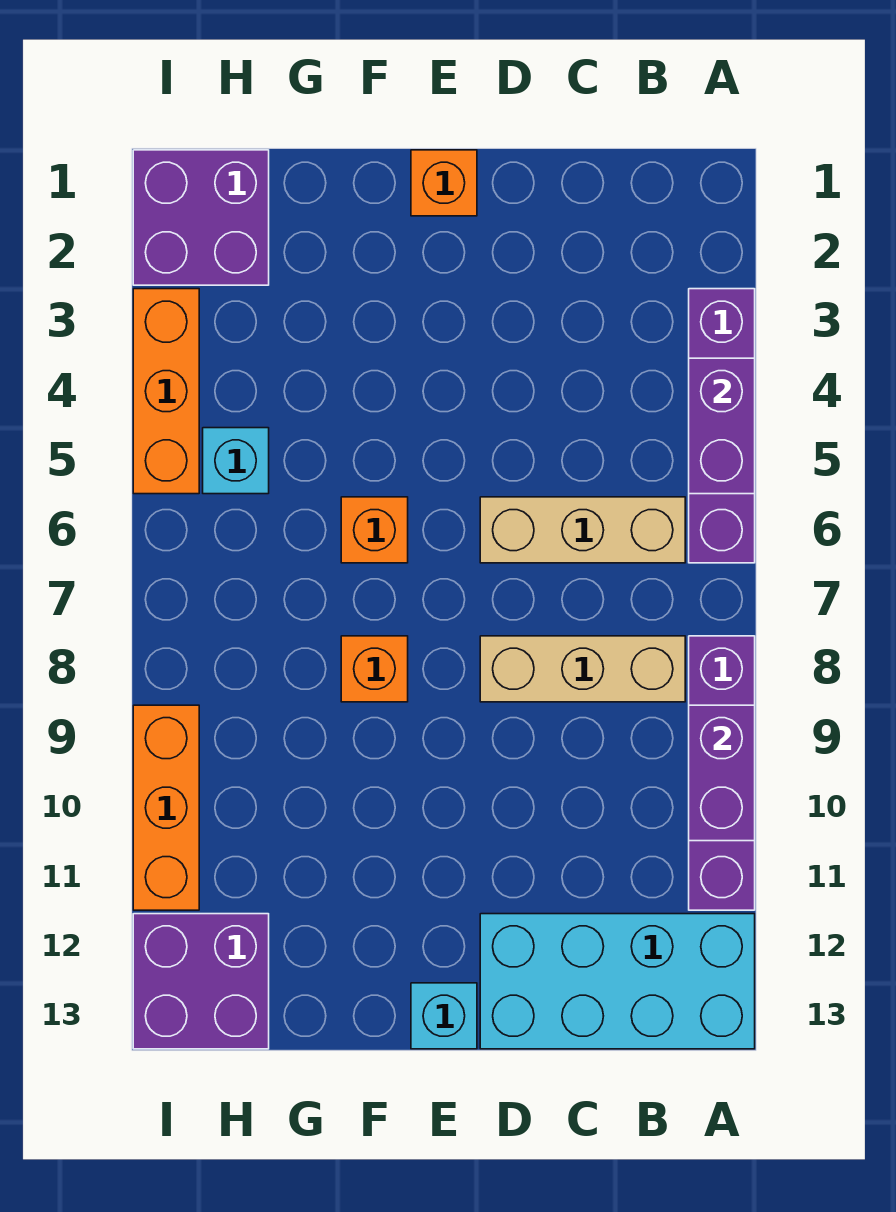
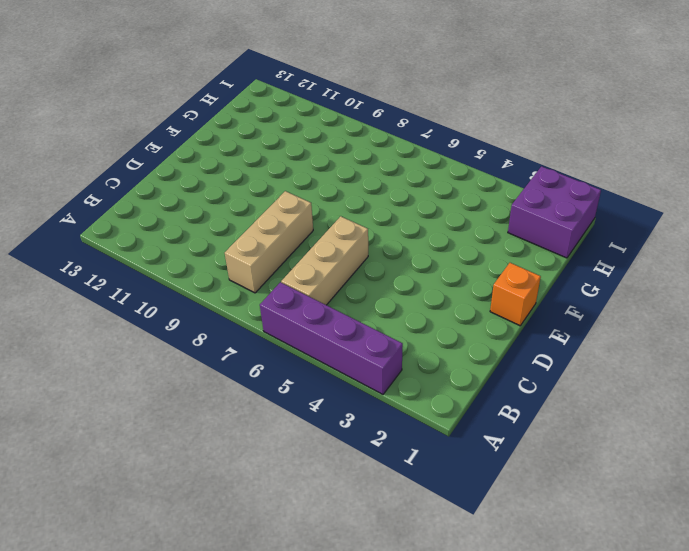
none -> purple brick A8:A11 level 1
none -> cyan brick A12:D13 level 1
none -> cyan brick E13 level 1

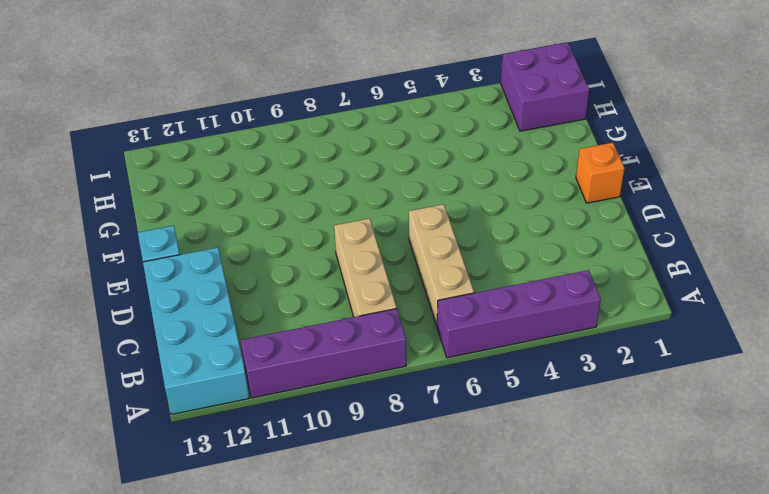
none -> orange brick F6 level 1
none -> orange brick F8 level 1
none -> cyan brick H5 level 1

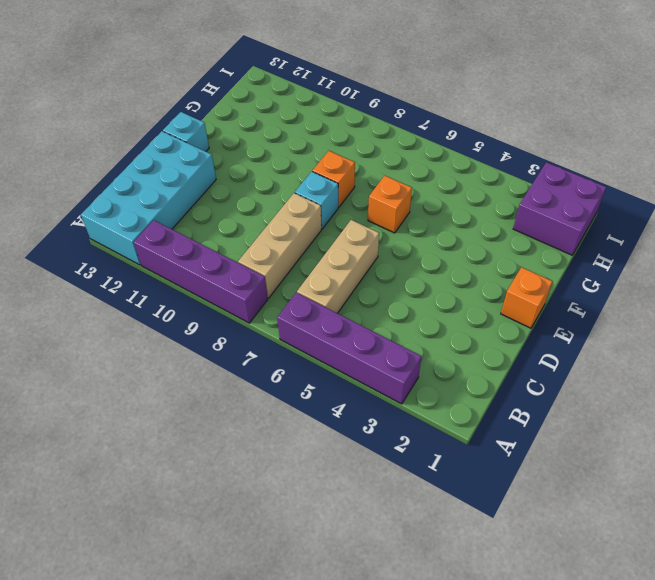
cyan brick E8 level 1 -> cyan brick H5 level 1
none -> purple brick H12:I13 level 1
none -> orange brick I3:I5 level 1
none -> orange brick I9:I11 level 1

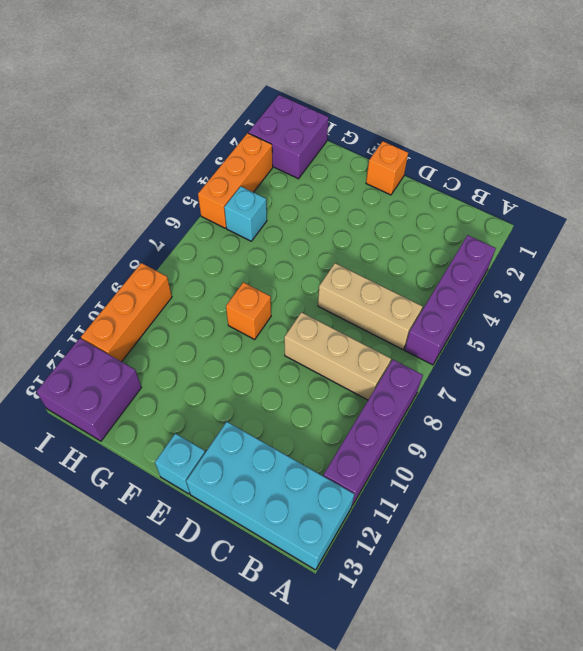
none -> orange brick F6 level 1
none -> purple brick A4:A5 level 2
none -> purple brick A9:A10 level 2

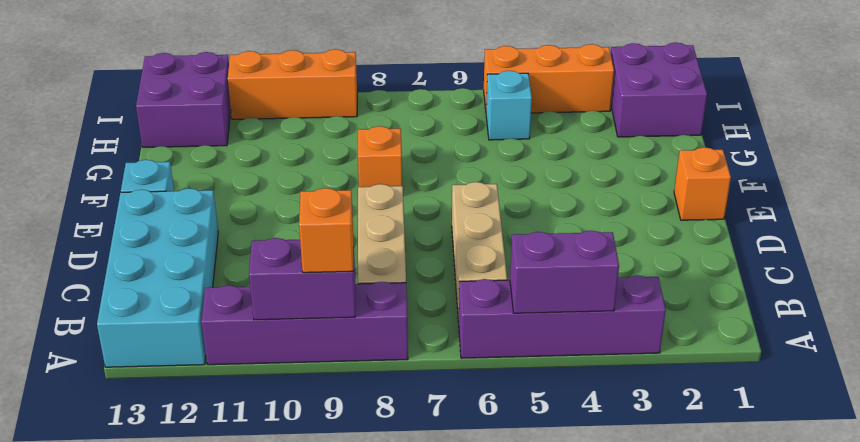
orange brick A9 level 3 -> orange brick F6 level 1

